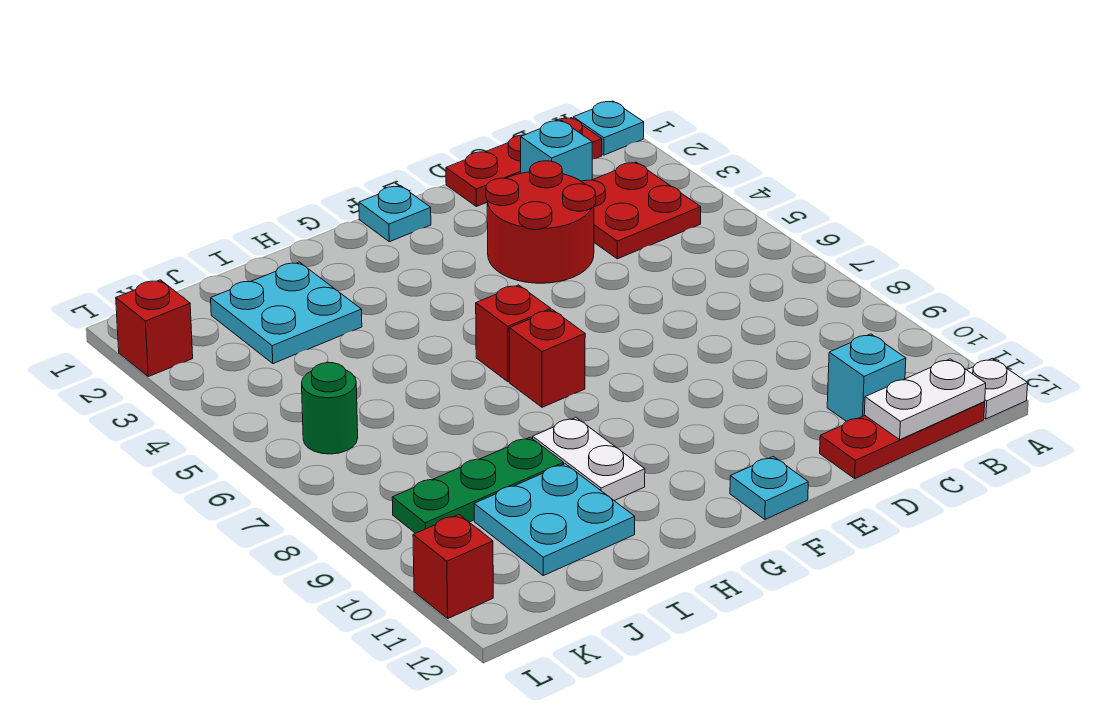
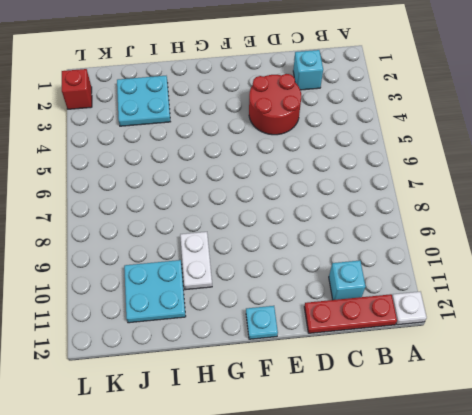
none -> cyan plate A1 level 1
none -> red plate B1:D1 level 1
none -> red plate B3:C4 level 1

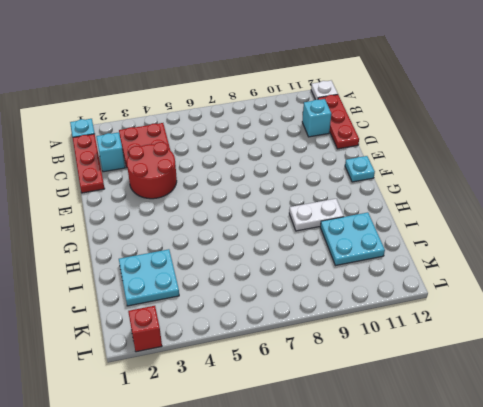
none -> cyan plate F1 level 1
none -> red brick G6 level 1
none -> red brick G7 level 1

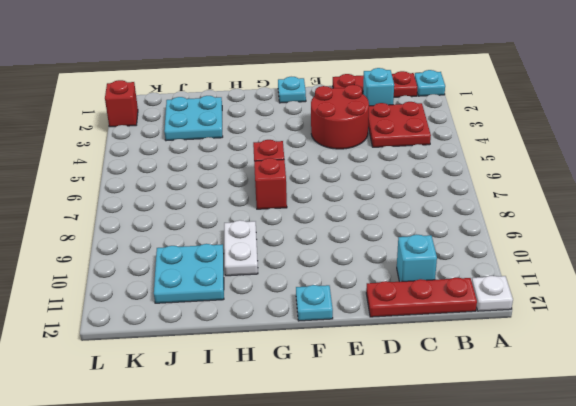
none -> green plate I9:K9 level 1
none -> green round brick K6 level 1
none -> red brick L11 level 1

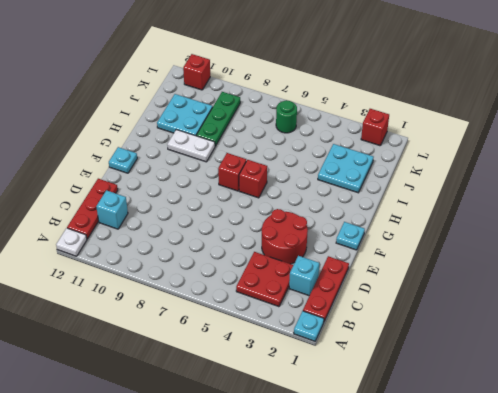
none -> white plate B12:C12 level 2

